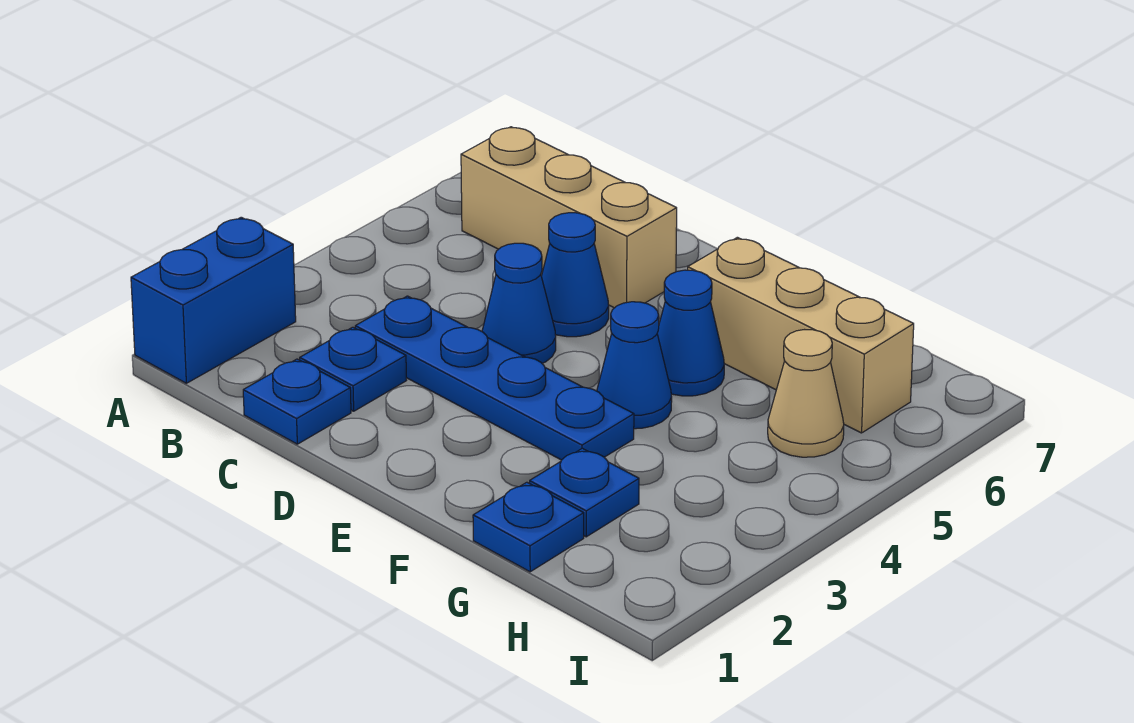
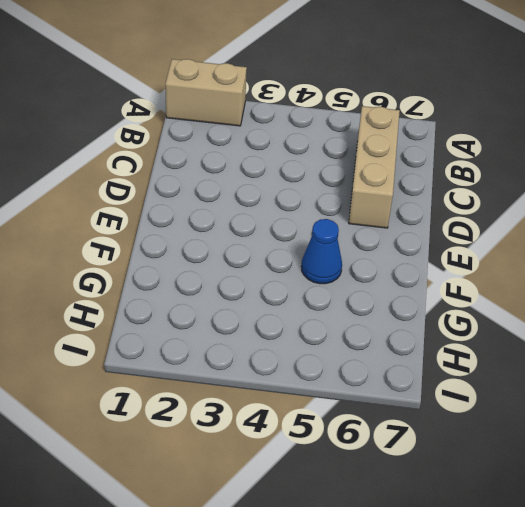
tan brick A1:A2 level 1 -> blue brick A1:A2 level 1
none -> blue plate C1 level 1
none -> blue plate C2 level 1
none -> blue plate C3:F3 level 1

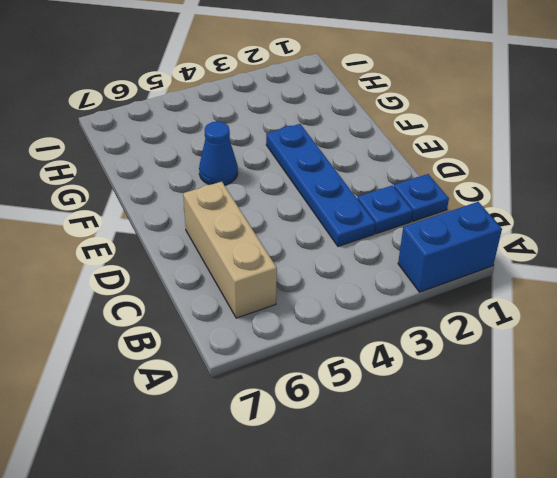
none -> blue cone D4 level 1
none -> blue cone D5 level 1
none -> blue cone F4 level 1

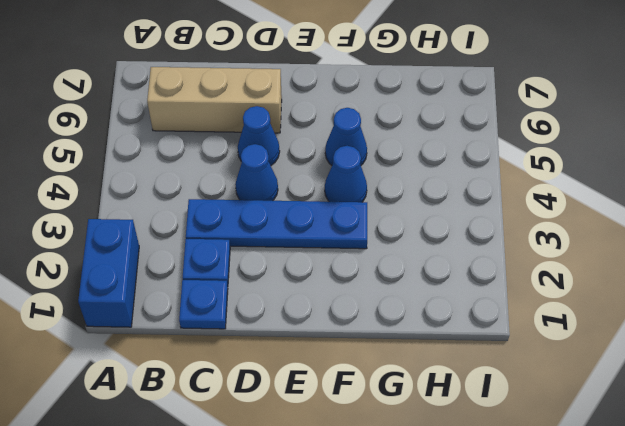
none -> tan brick F6:H6 level 1
none -> blue plate G1 level 1
none -> blue plate G2 level 1

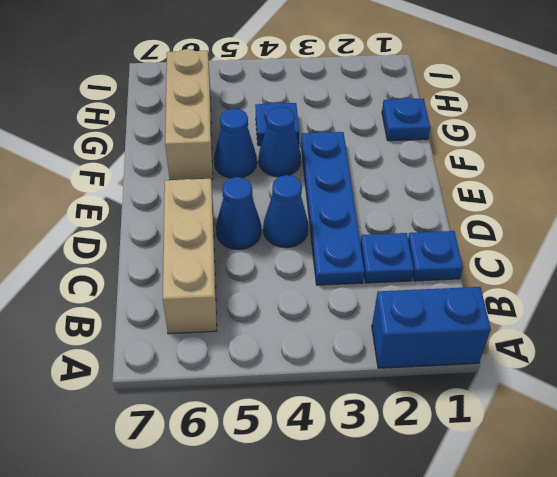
blue plate G4 level 1 -> blue plate G2 level 1
none -> tan cone H5 level 1

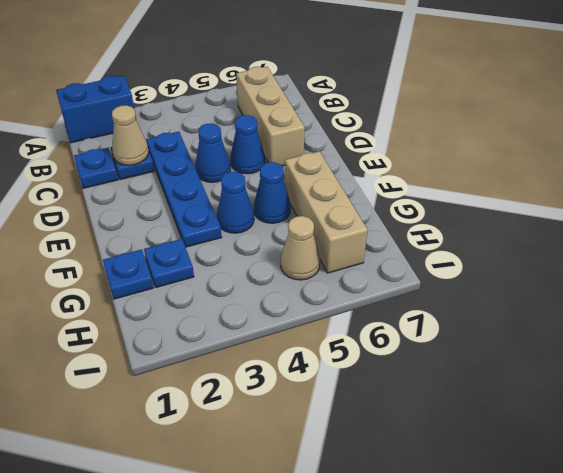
tan cone C2 level 2 -> none

